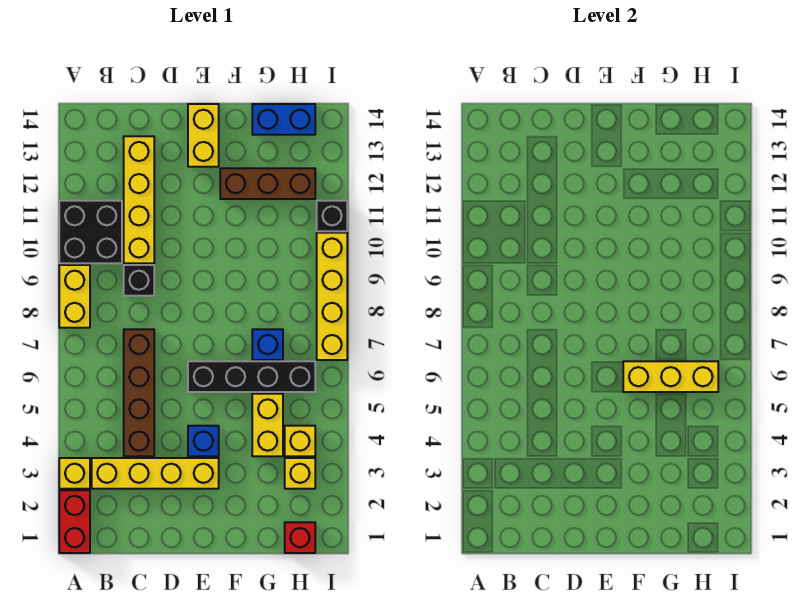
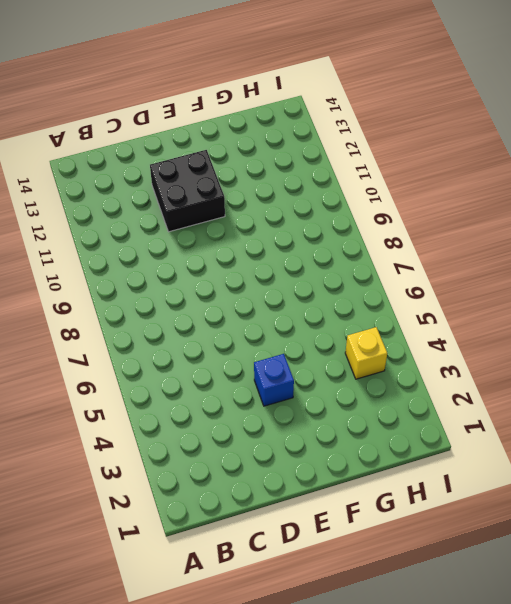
black brick D11:E12 level 1 -> black brick A10:B11 level 1
none -> red brick A1:A2 level 1
none -> yellow brick A3 level 1
none -> yellow brick A8:A9 level 1

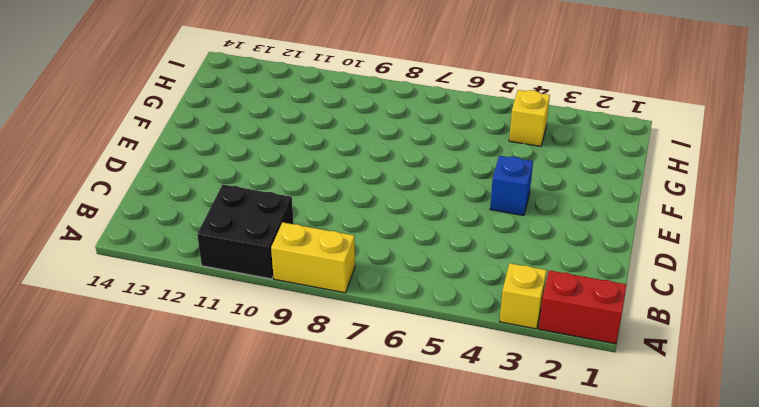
none -> yellow brick B3:E3 level 1
none -> brown brick C4:C7 level 1
none -> black brick C9 level 1

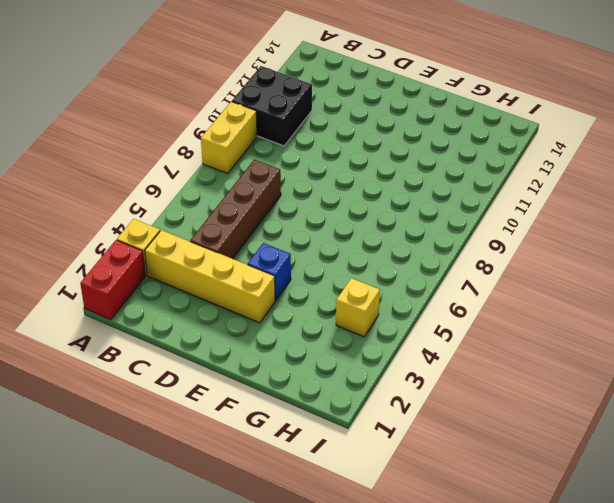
none -> black brick C9 level 1
none -> yellow brick C10:C13 level 1
none -> black brick E6:H6 level 1

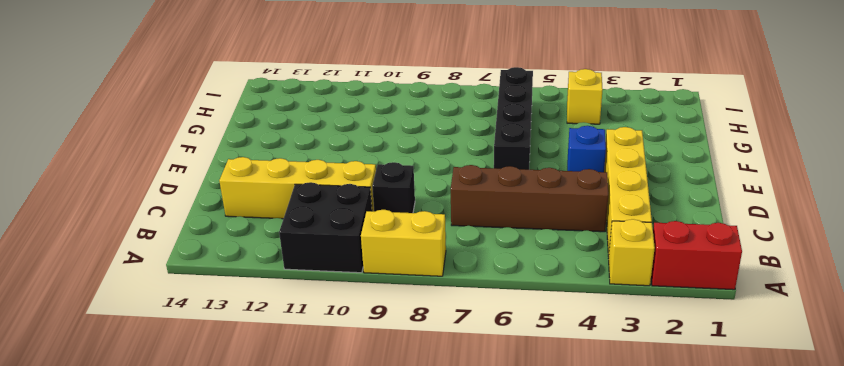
none -> yellow brick E13:E14 level 1
none -> brown brick F12:H12 level 1
none -> yellow brick G4:G5 level 1

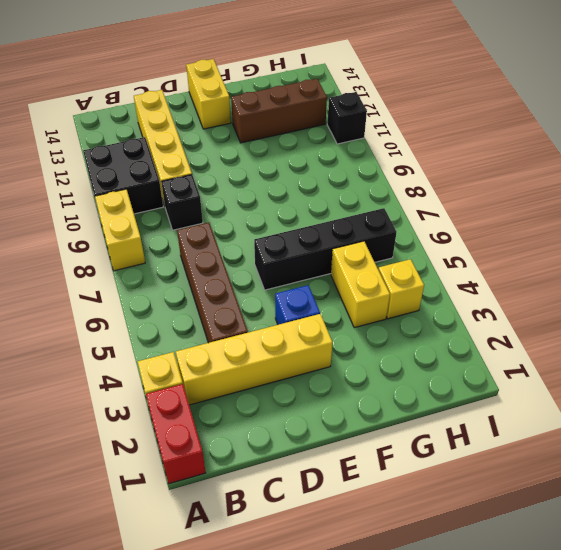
none -> blue brick G7 level 1
none -> blue brick G14:H14 level 1
none -> red brick H1 level 1

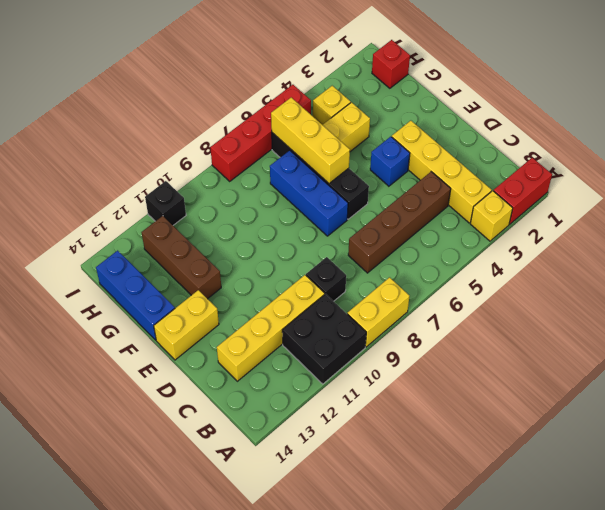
blue brick E7:G7 level 1 -> blue brick G7 level 1
blue brick F14:H14 level 1 -> blue brick G14:H14 level 1
red brick I5:I8 level 1 -> yellow brick I7:I10 level 1
none -> yellow brick H3 level 1

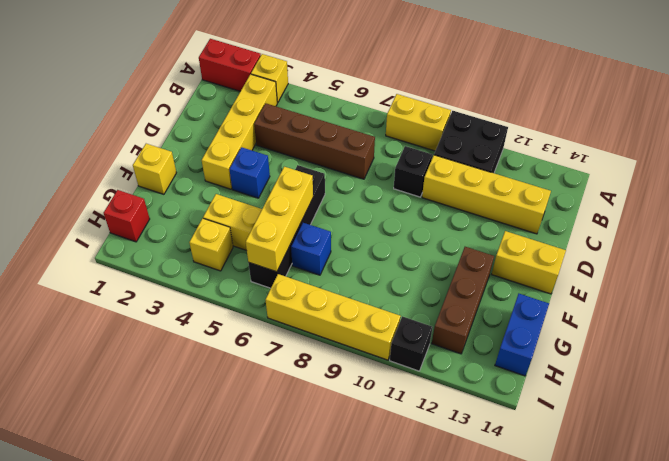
yellow brick F1 level 1 -> yellow brick H3 level 1

